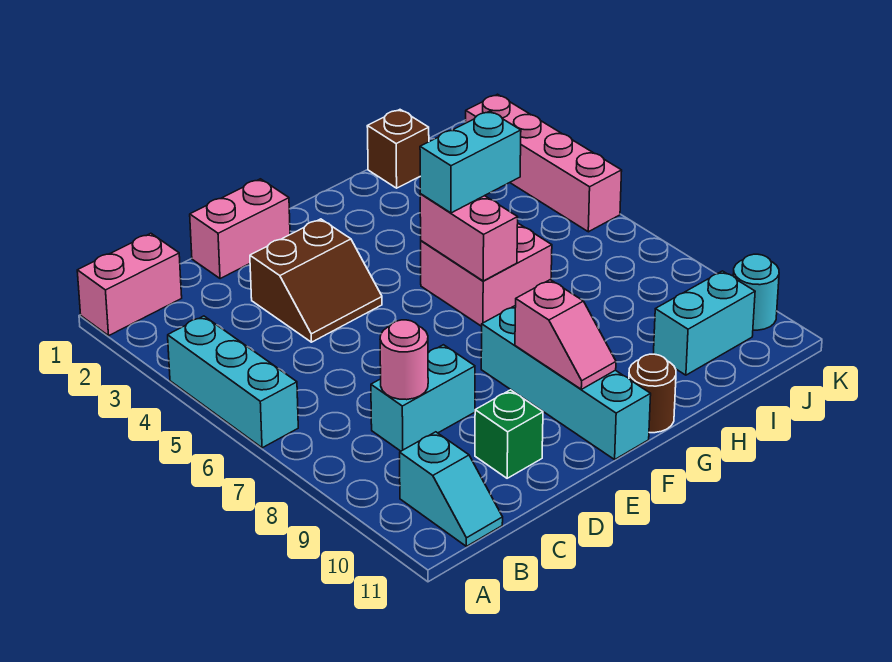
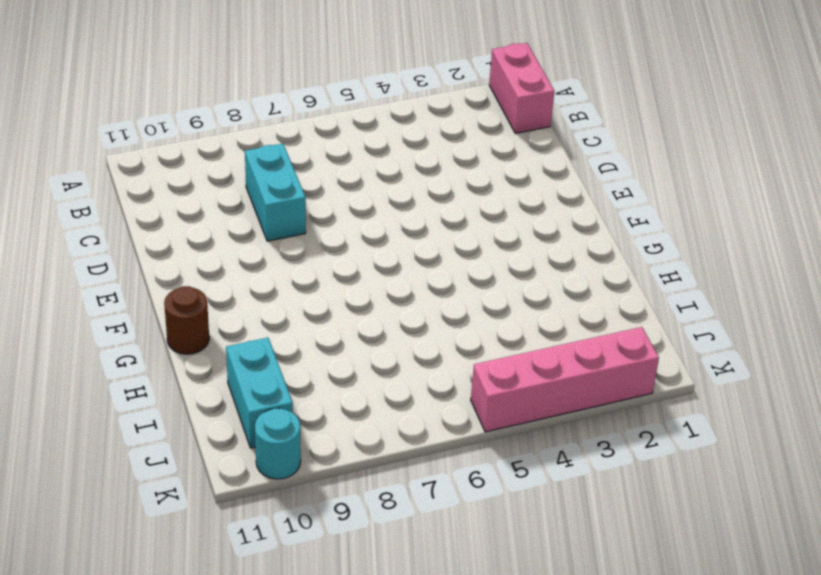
none -> cyan brick A4:A6 level 1
none -> cyan slope B10:B11 level 1 top 10
none -> pink brick D1:E1 level 1

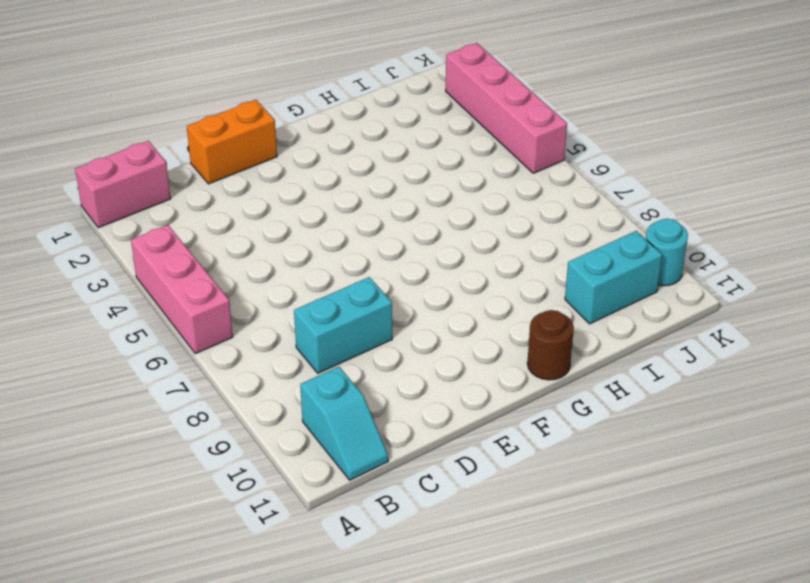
pink brick A4:A6 level 1 -> cyan brick A4:A6 level 1
orange brick D1:E1 level 1 -> pink brick D1:E1 level 1
none -> brown slope D3:E4 level 1 top 3
none -> green brick D10 level 1
none -> cyan brick F8:F11 level 1

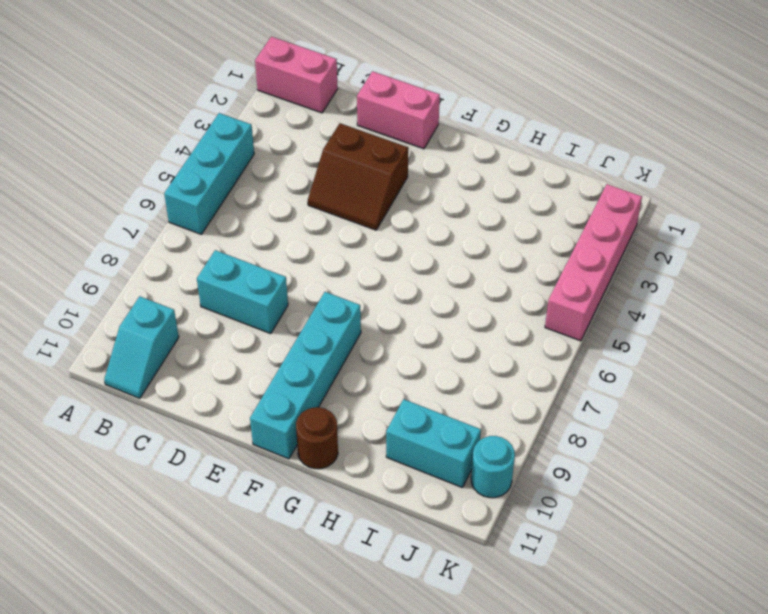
none -> green brick D10 level 1
none -> pink brick G5:H6 level 1
none -> brown brick I1 level 1

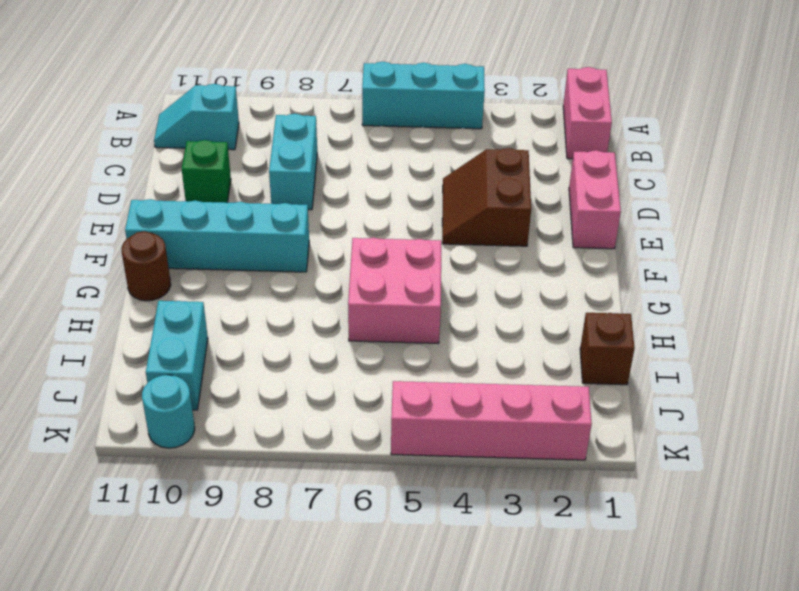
none -> pink round brick C8 level 2
none -> pink slope F9:F10 level 2 top 9
none -> pink brick G5:G6 level 2

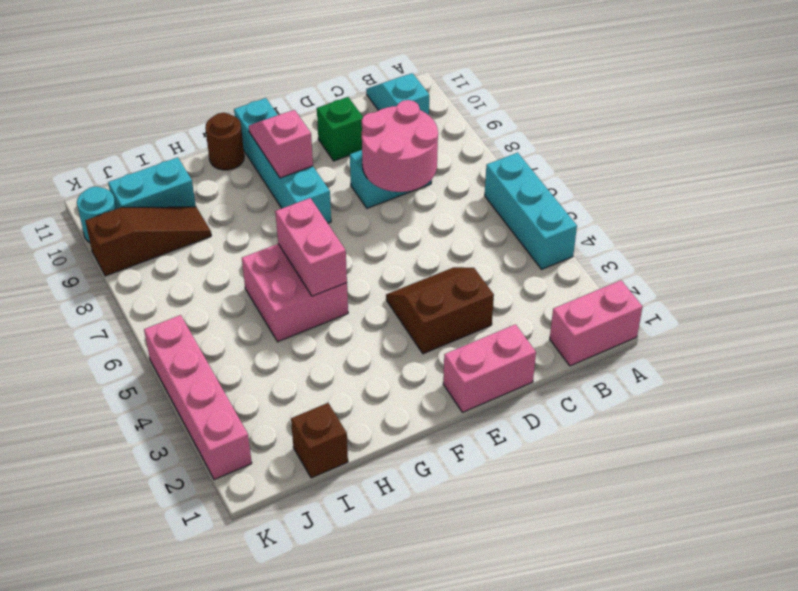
pink round brick C7:D8 level 2 -> pink round brick C8 level 2
brown slope I9:K9 level 1 top K -> none
none -> cyan brick G5:H5 level 3

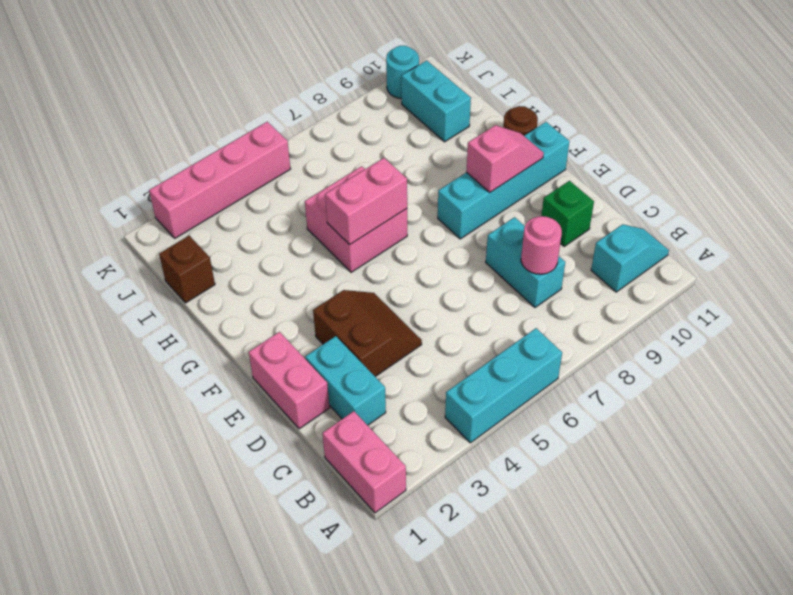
cyan brick C2:D2 level 1 -> cyan brick G5:H5 level 3

